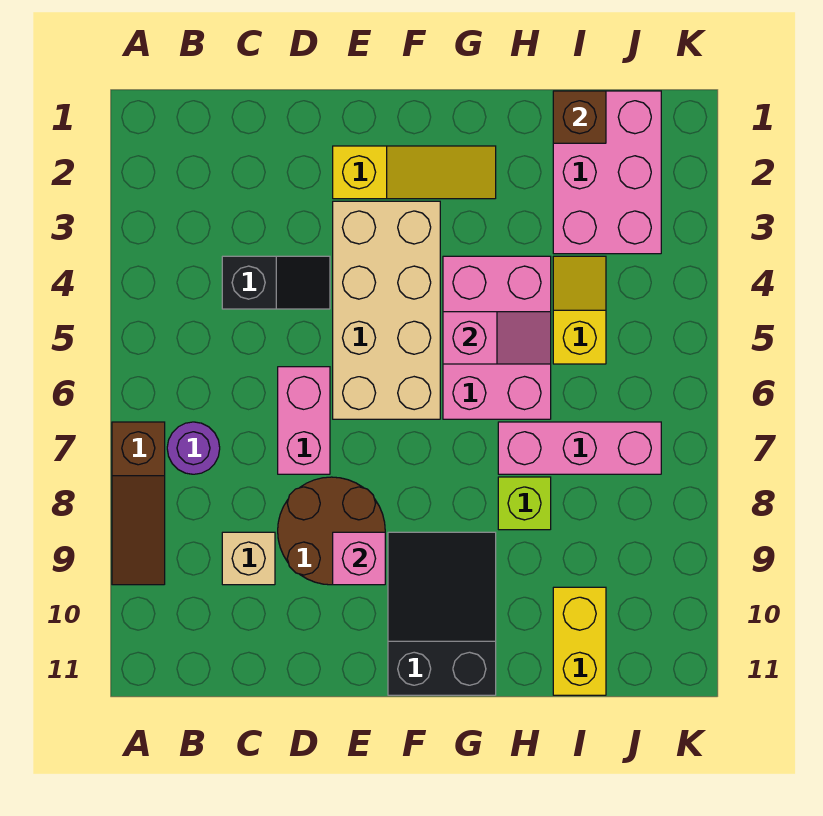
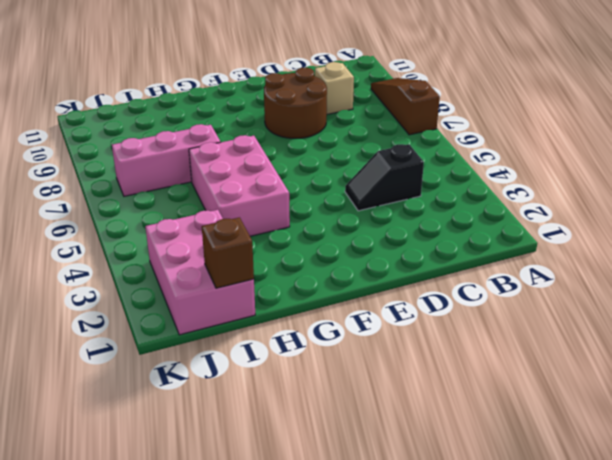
none -> purple round brick B7 level 1
none -> pink brick D6:D7 level 1
none -> yellow slope E2:G2 level 1 top E

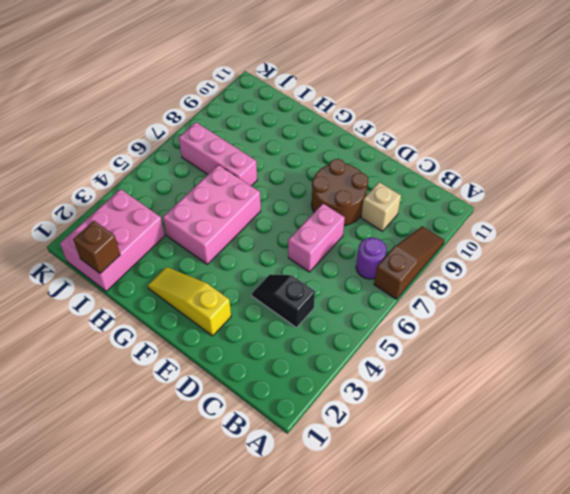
none -> tan brick E3:F6 level 1
none -> black slope F9:G11 level 1 top 11
none -> lime brick H8 level 1

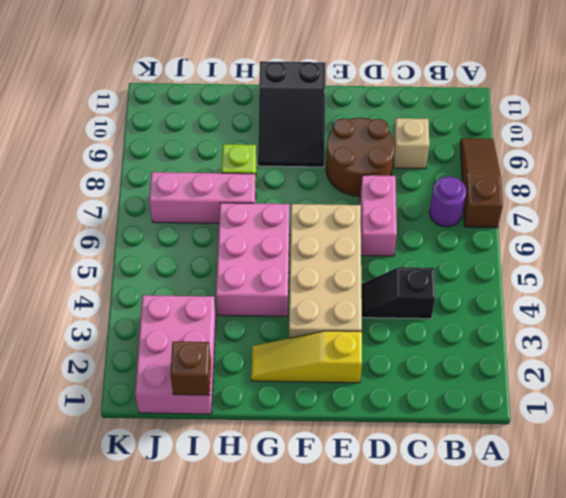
none -> yellow slope I4:I5 level 1 top 5
none -> yellow brick I10:I11 level 1
none -> pink brick E9 level 2

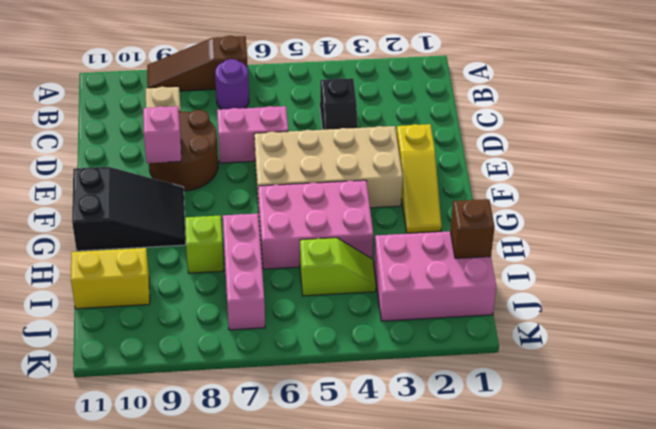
lime slope I4:I5 level 1 top 5 -> yellow slope I4:I5 level 1 top 5
none -> pink slope G5:H5 level 2 top G

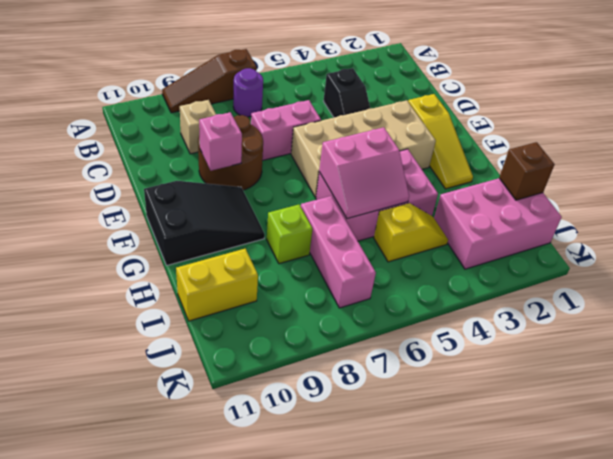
pink slope G5:H6 level 2 top G -> pink slope G5:H5 level 2 top G

